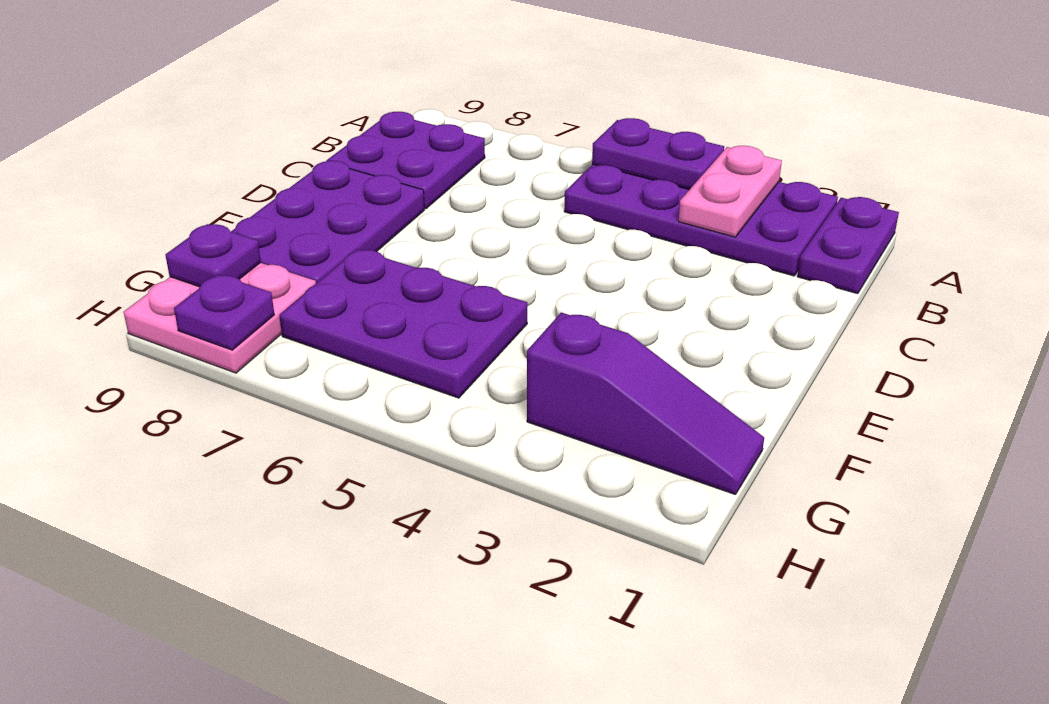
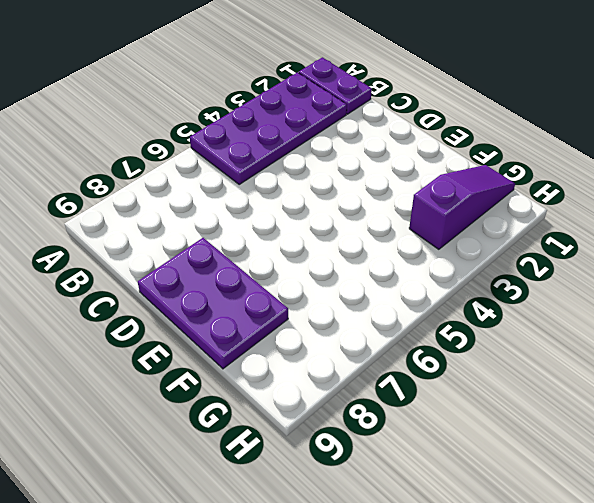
none -> purple plate B8:C9 level 1
none -> purple plate F5:G7 level 1

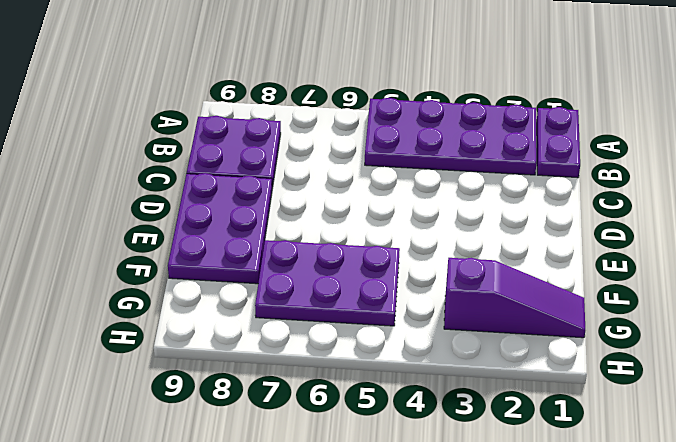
none -> pink plate G8:H9 level 1
none -> pink plate A3:B3 level 2

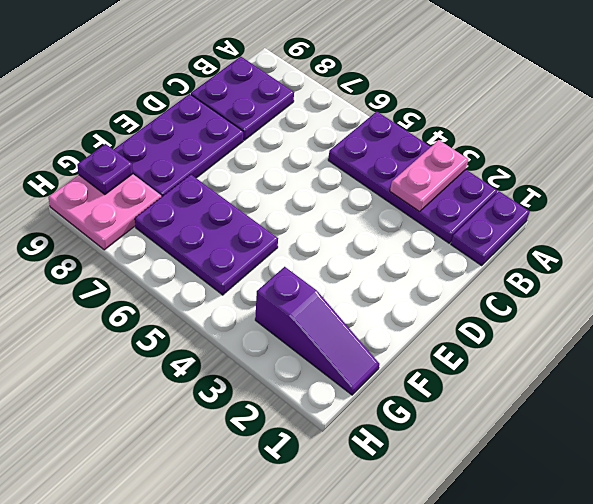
none -> purple plate A4:A5 level 2
none -> purple plate H8 level 2

